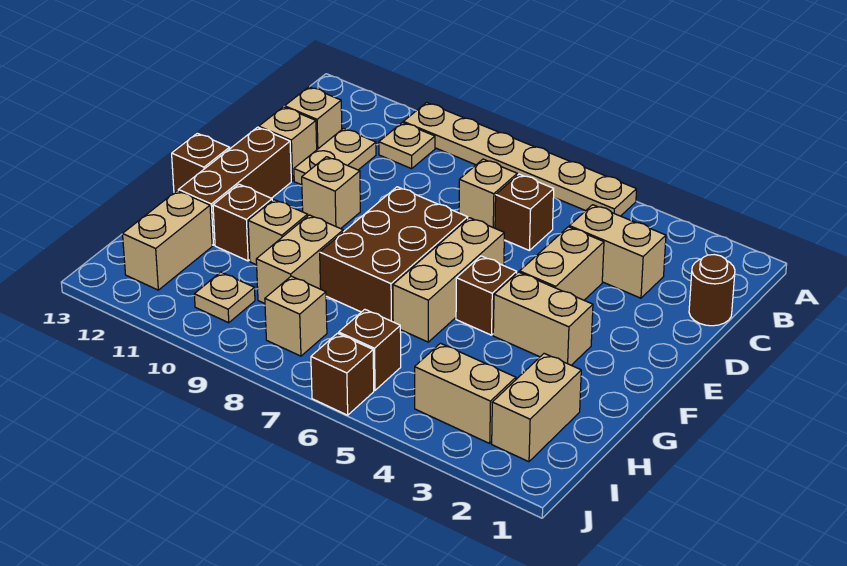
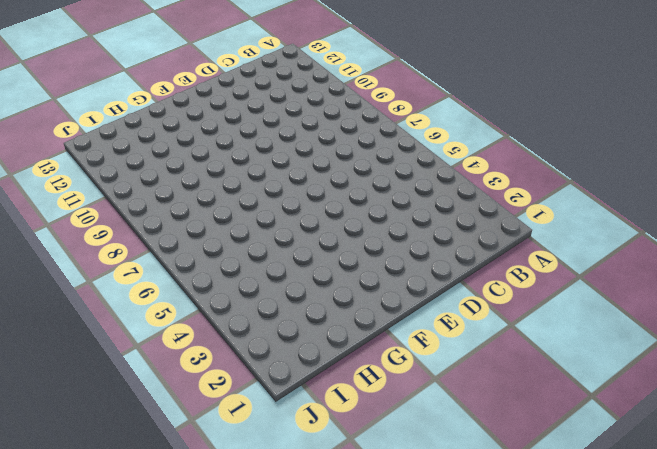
none -> tan plate A5:A10 level 1
none -> tan plate B10 level 1
none -> brown round brick C1 level 1

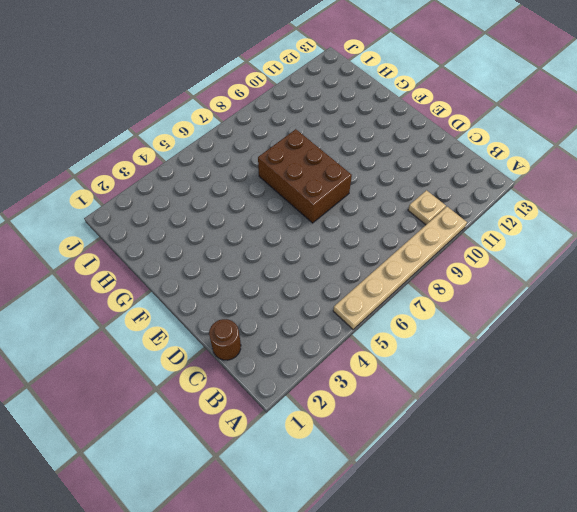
none -> tan brick C3:C4 level 1
none -> brown brick C6 level 1
none -> tan brick C7 level 1

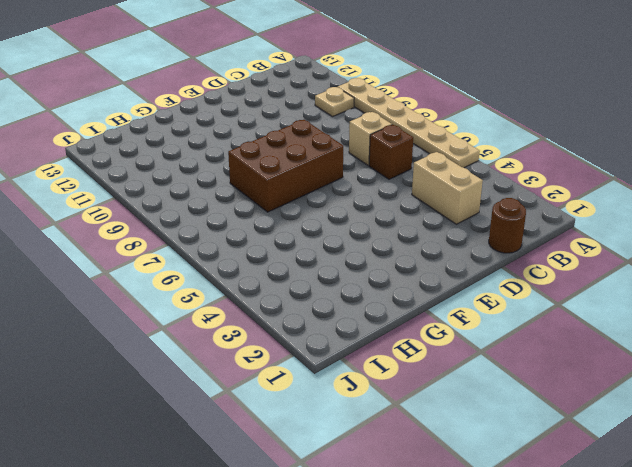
none -> tan plate C11:D11 level 1
none -> tan brick C12 level 1
none -> tan brick D4:E4 level 1

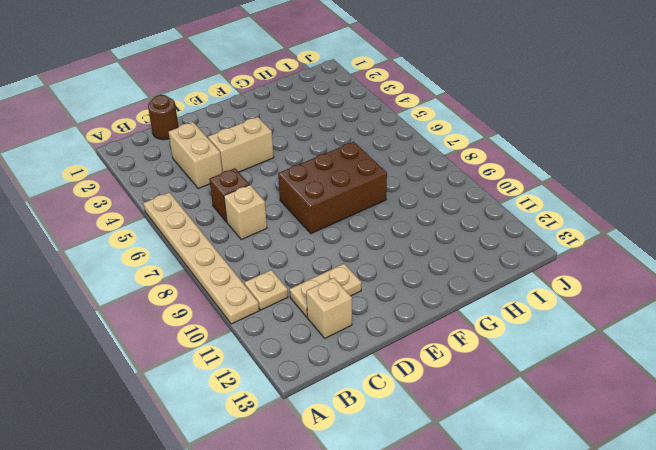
none -> tan brick D12 level 1
none -> tan brick E6:G6 level 1
none -> tan brick E10 level 1

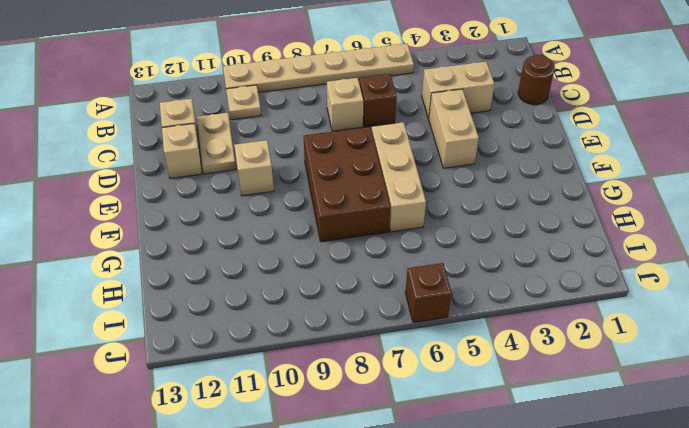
none -> brown brick E12:G12 level 1
none -> tan brick F3:F4 level 1
none -> brown brick F5 level 1

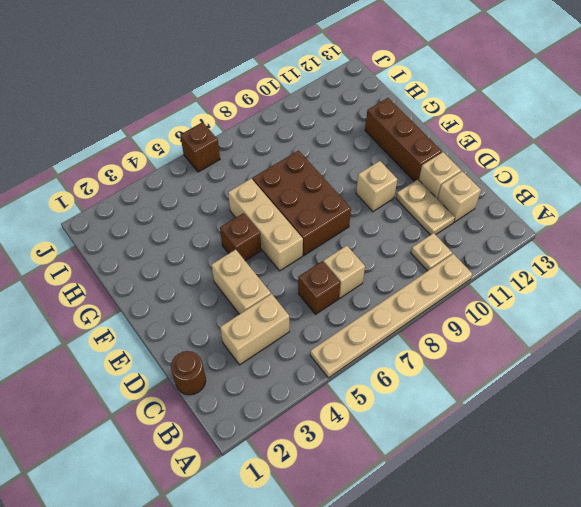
none -> tan brick F3:F4 level 1
none -> brown brick F13 level 1
none -> tan brick G9:H9 level 1

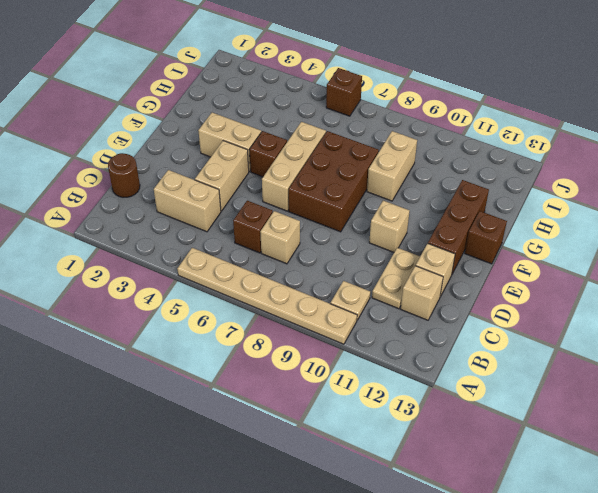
none -> tan brick G10 level 1
none -> brown brick G11 level 1
none -> tan brick H2:I2 level 1

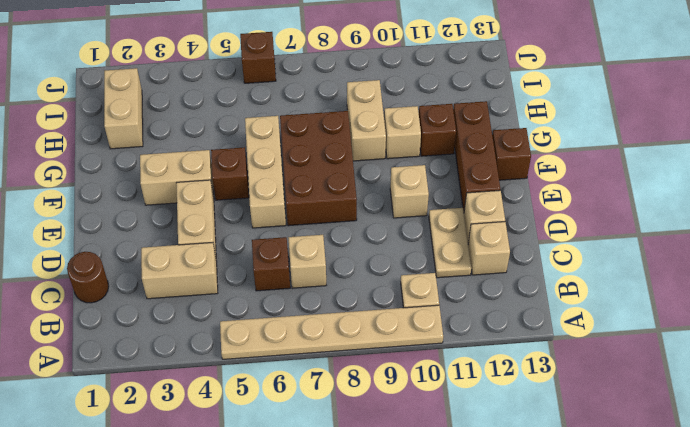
none -> tan brick H12:I12 level 1
none -> tan brick I3:I4 level 1
none -> brown brick I6 level 1

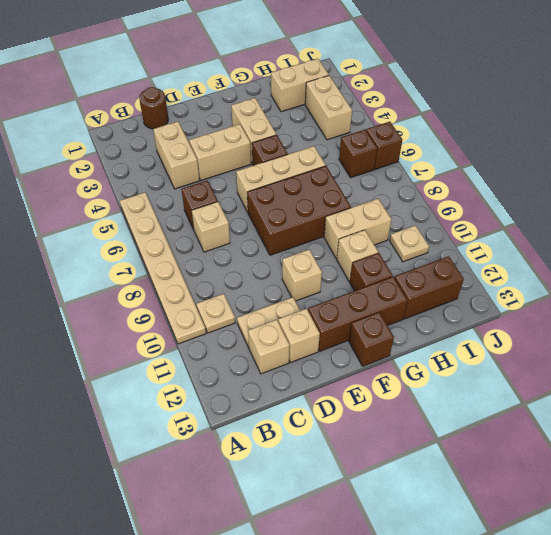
brown brick H12:I12 level 1 -> tan brick H12:I12 level 1
none -> tan brick I8 level 1

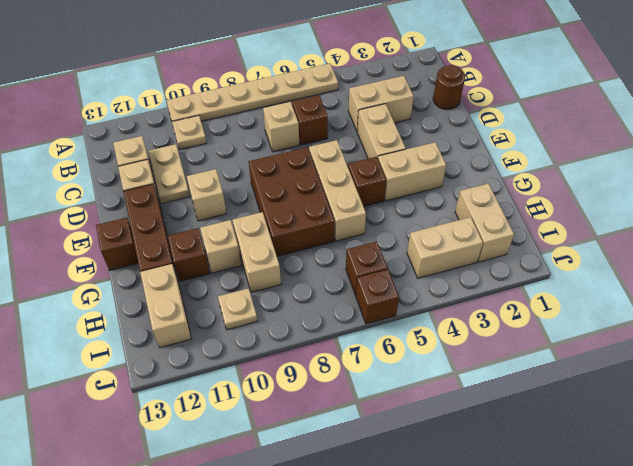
none -> tan brick I8 level 1

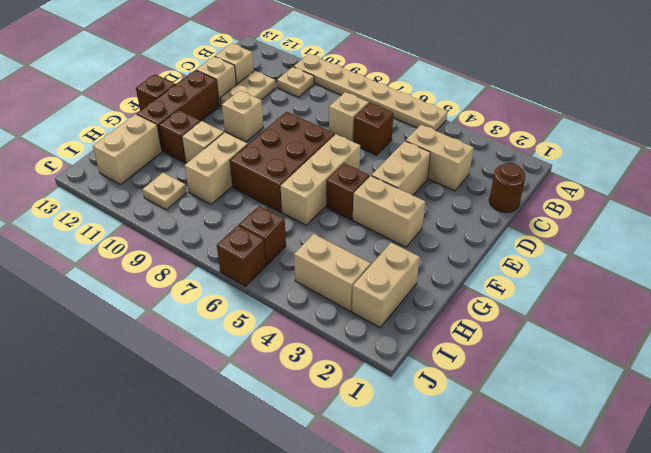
none -> tan brick I8 level 1

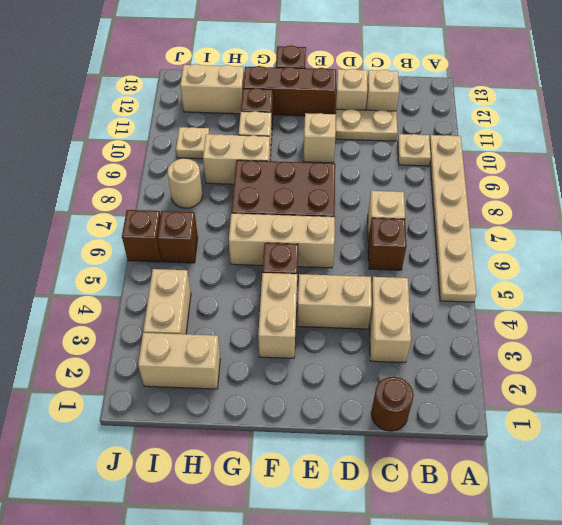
tan round brick I8 level 1 -> tan brick I8 level 1

